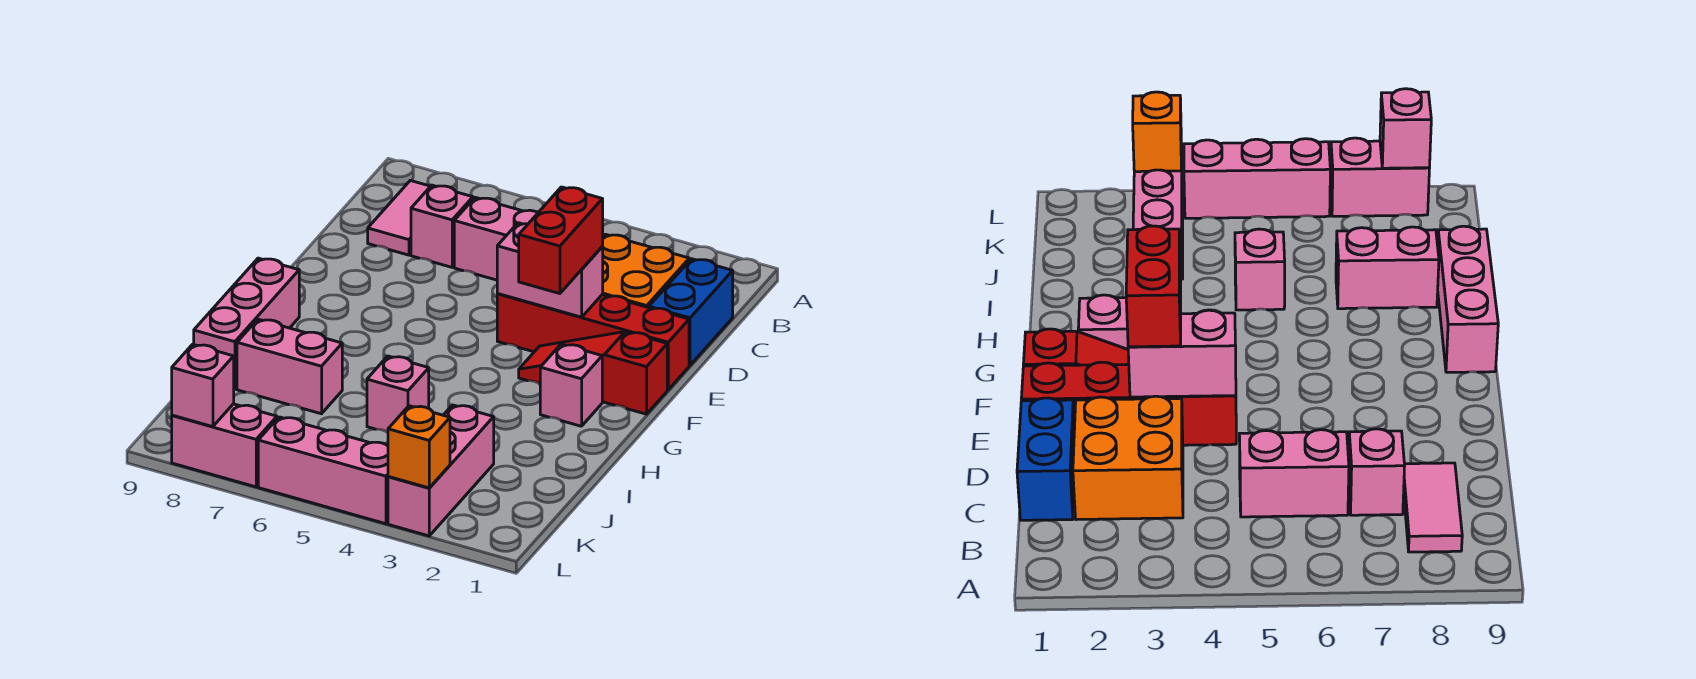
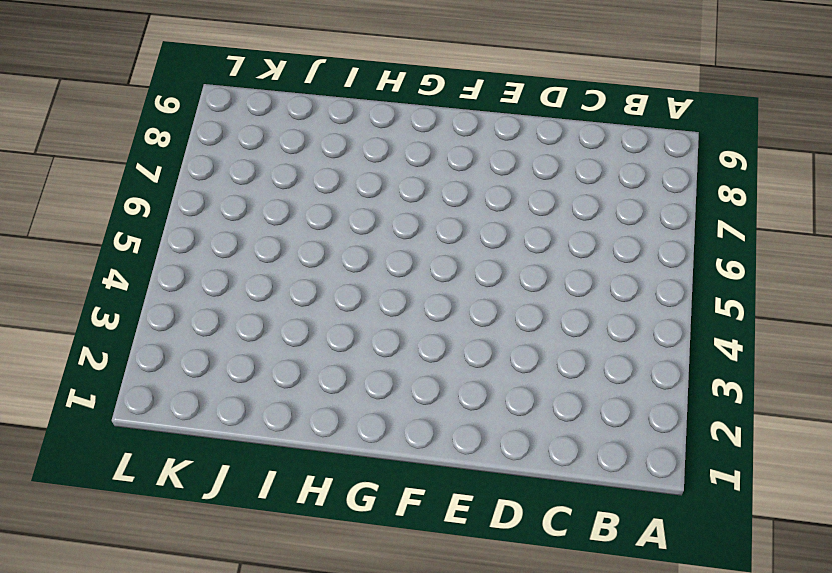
none -> pink tile B8:C8 level 1
none -> blue brick C1:D1 level 1
none -> orange brick C2:D3 level 1

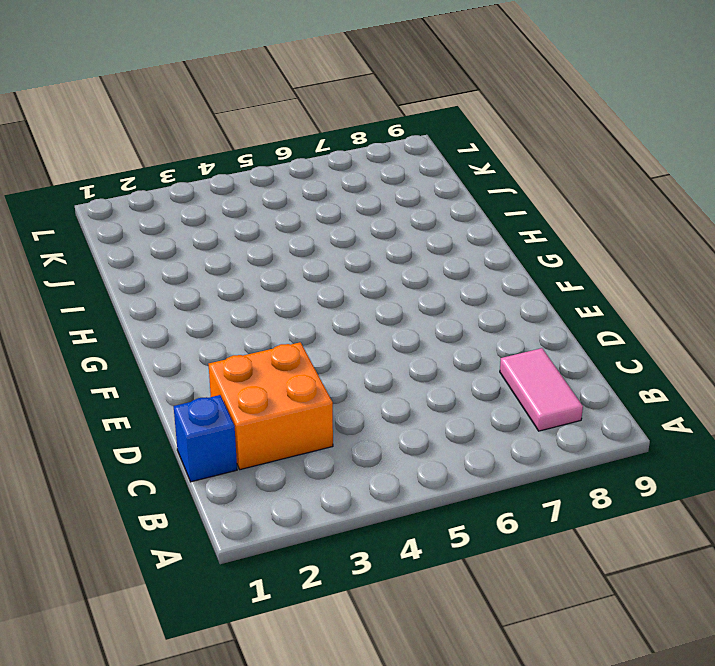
blue brick C1 level 1 -> blue brick C1:D1 level 1
none -> pink brick C5:C6 level 1
none -> pink brick C7 level 1
none -> red brick E1:E4 level 1

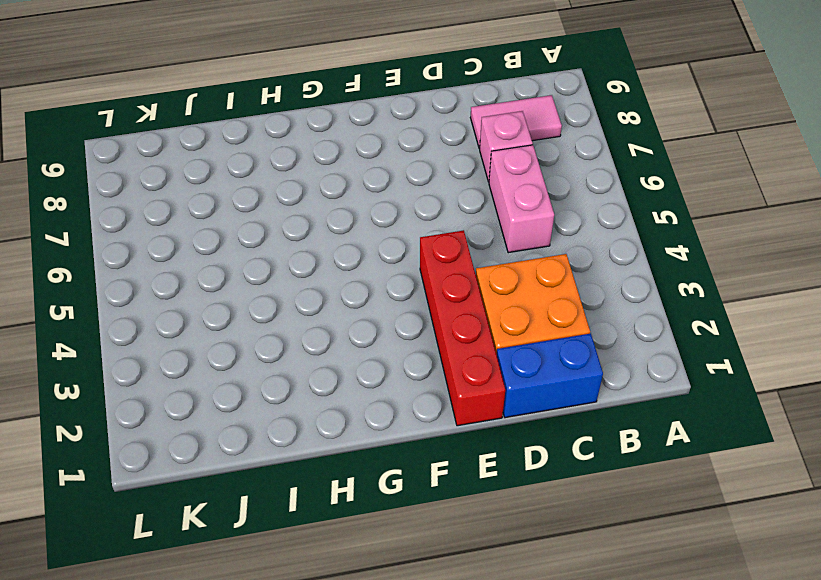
none -> red slope F1:F3 level 1 top 1
none -> pink brick G2 level 1
none -> pink brick G9:I9 level 1

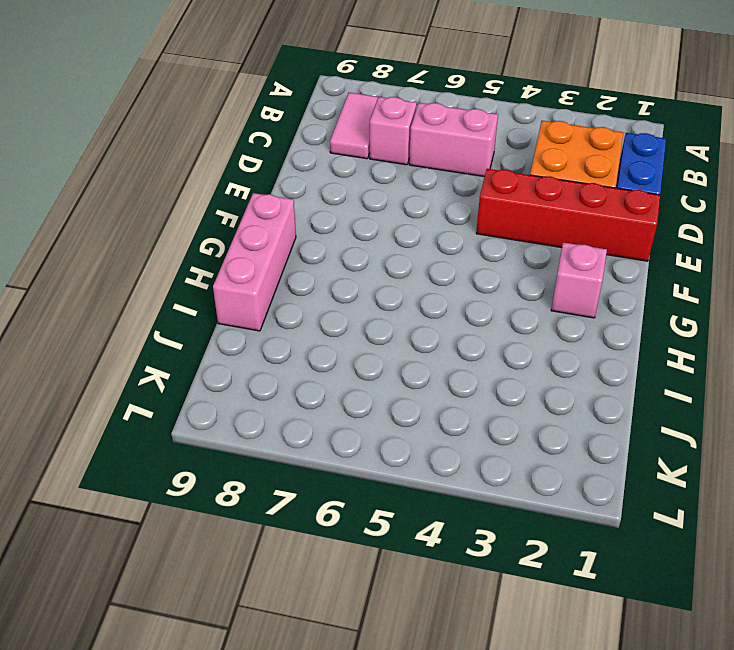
none -> red slope F1:F3 level 1 top 1
none -> pink brick I5 level 1
none -> pink brick I7:I8 level 1

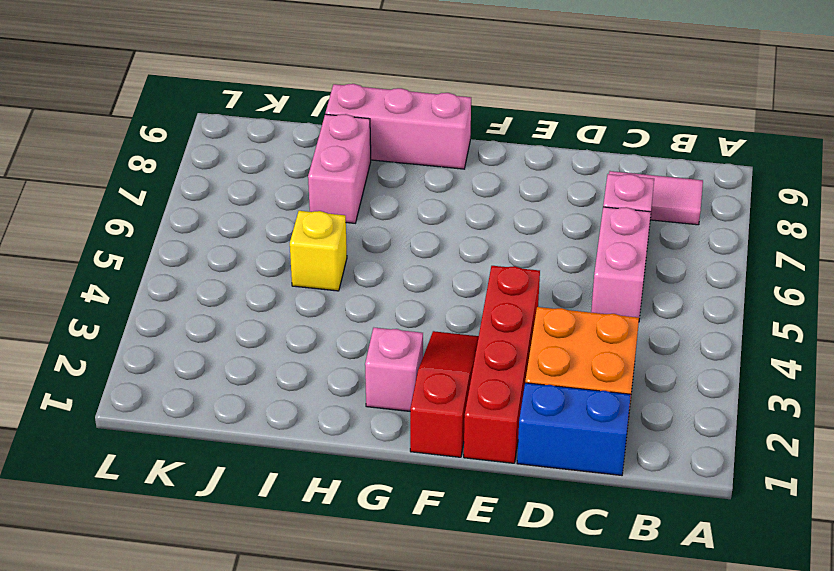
yellow brick I5 level 1 -> pink brick I5 level 1
none -> pink brick J3:L3 level 1
none -> pink brick L4:L6 level 1
none -> pink brick L7:L8 level 1

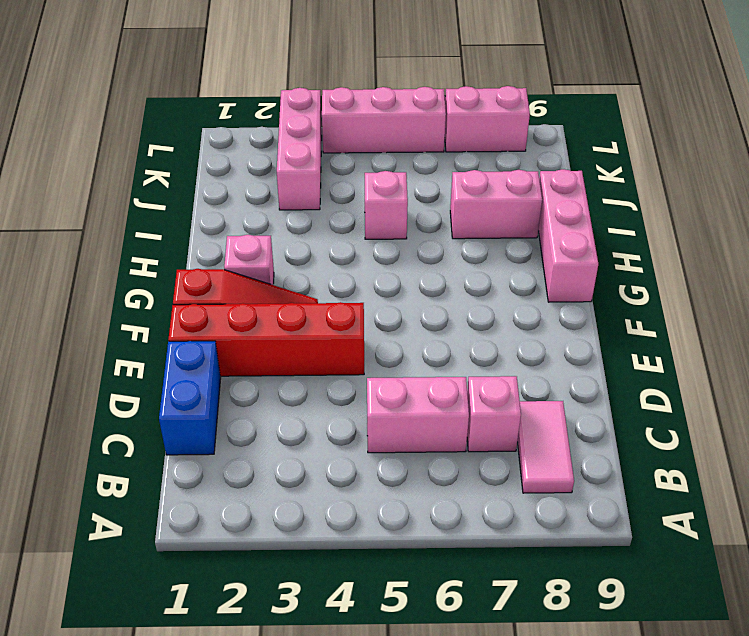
none -> orange brick C2:D3 level 1
none -> pink brick E3:E4 level 2
none -> orange brick L3 level 2

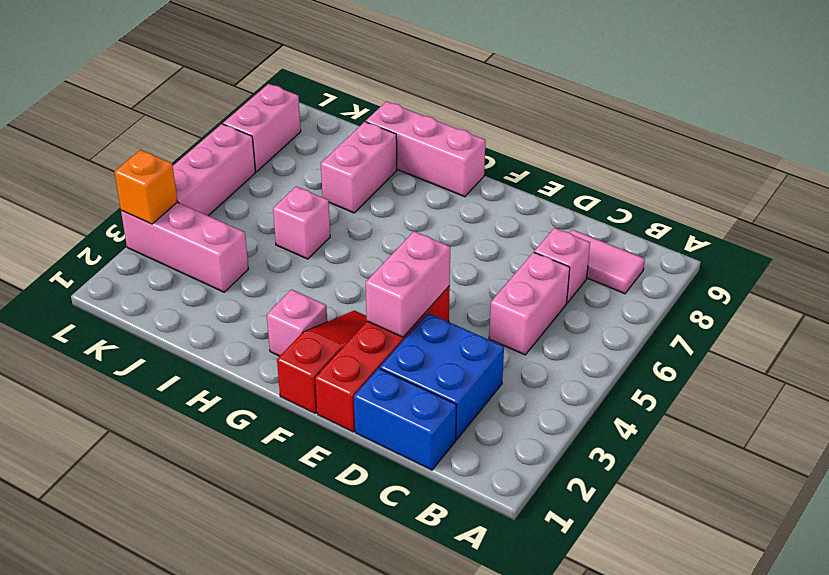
blue brick C2:D3 level 1 -> orange brick C2:D3 level 1
none -> pink brick L8 level 2
none -> red brick E3:F3 level 3

